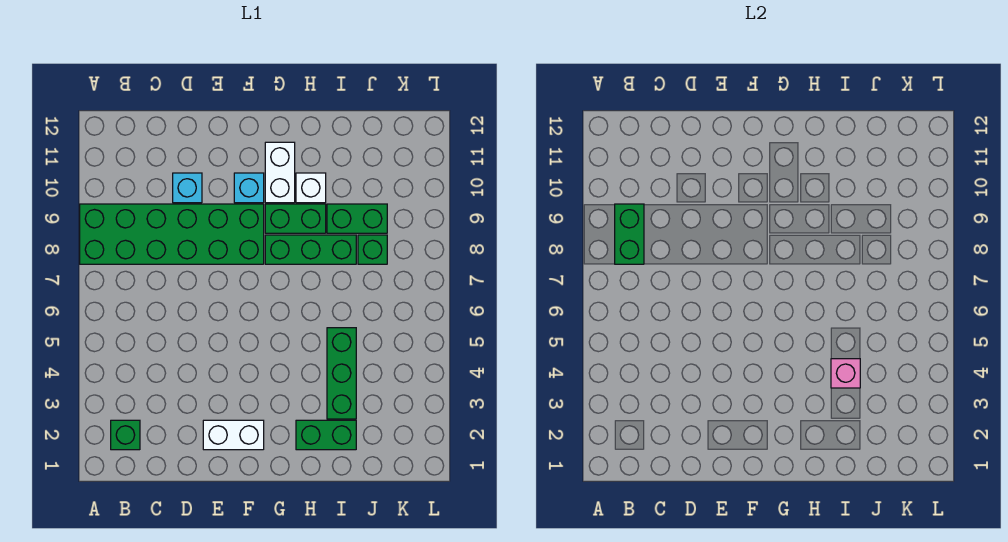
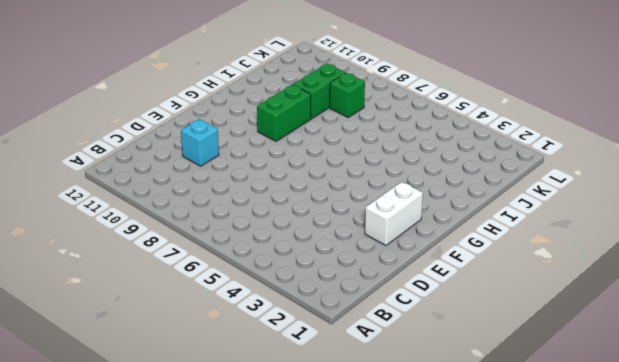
none -> green brick A8:F9 level 1
none -> green brick B2 level 1
none -> cyan brick F10 level 1

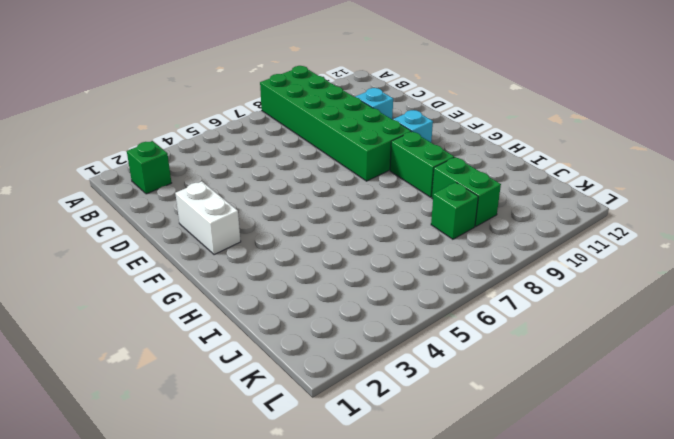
none -> green brick G8:I8 level 1
none -> white brick G10:G11 level 1
none -> green brick H2:I2 level 1

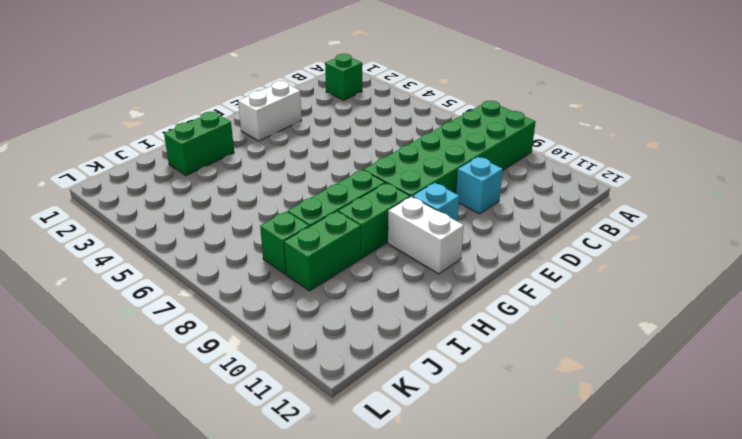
none -> white brick H10 level 1
none -> green brick I3:I5 level 1
none -> green brick B8:B9 level 2

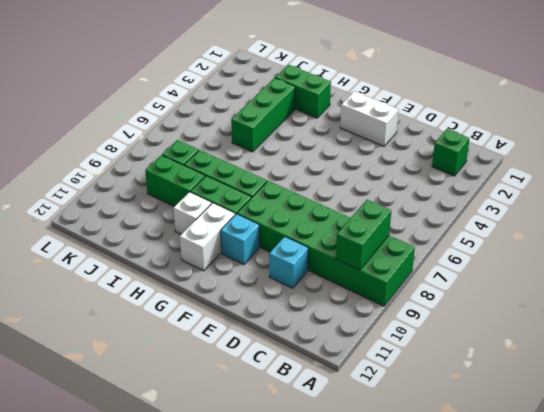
none -> pink brick I4 level 2

